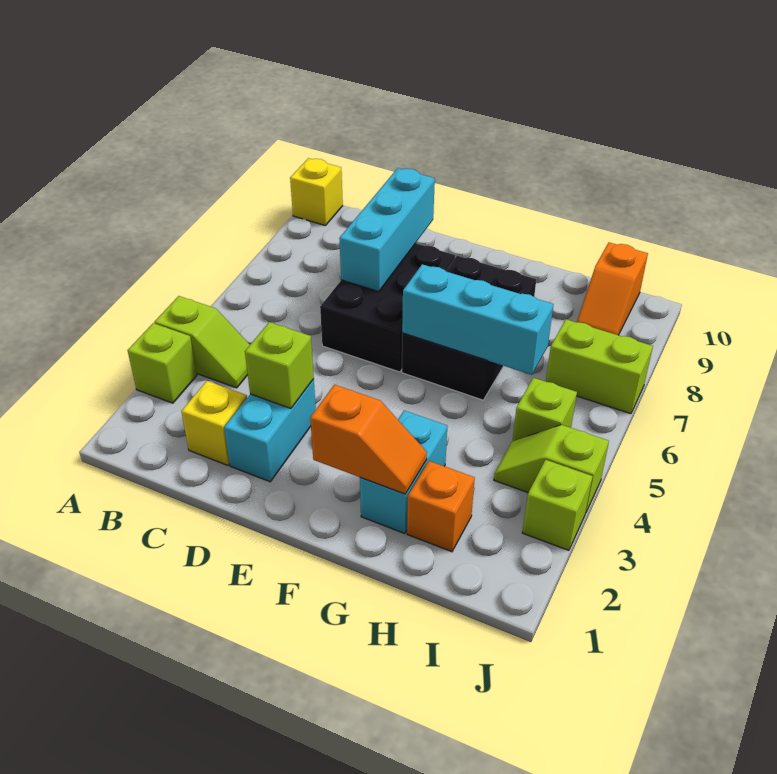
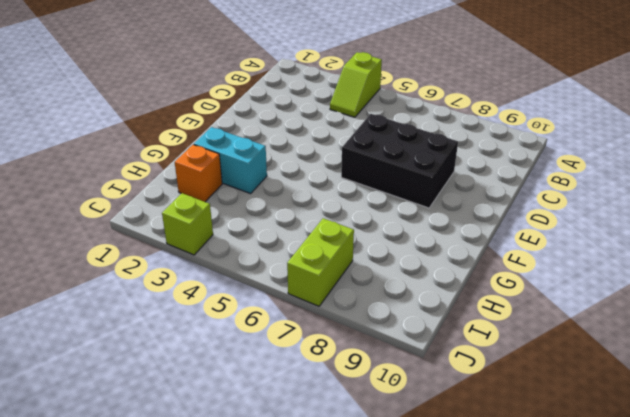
none -> lime brick A3 level 1
none -> yellow brick A10 level 1
none -> yellow brick C2 level 1

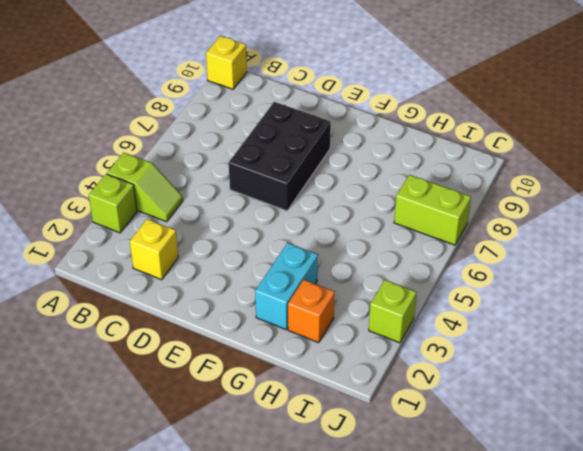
none -> cyan brick D2:D3 level 1
none -> black brick F6:G8 level 1
none -> lime slope I4:J4 level 1 top J

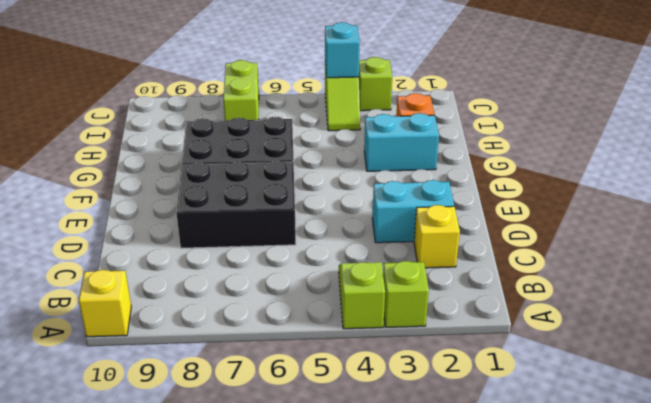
cyan brick J4 level 2 -> none
none -> lime brick I5 level 1
none -> orange slope I9:I10 level 1 top 10
none -> lime brick D3 level 2

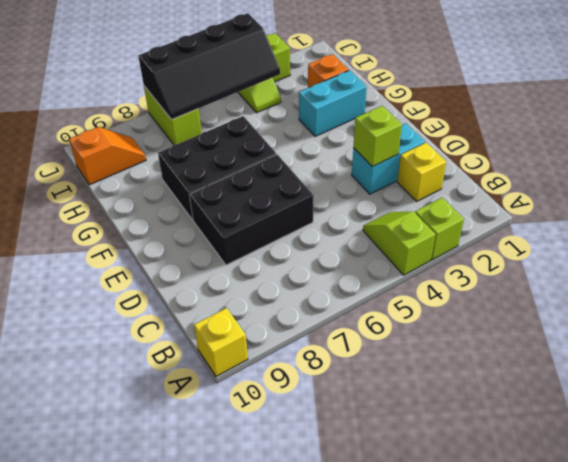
black slope I4:J7 level 2 top J -> none
none -> lime brick I5 level 1
none -> cyan brick D7:D9 level 2
none -> orange slope F2:G2 level 2 top F

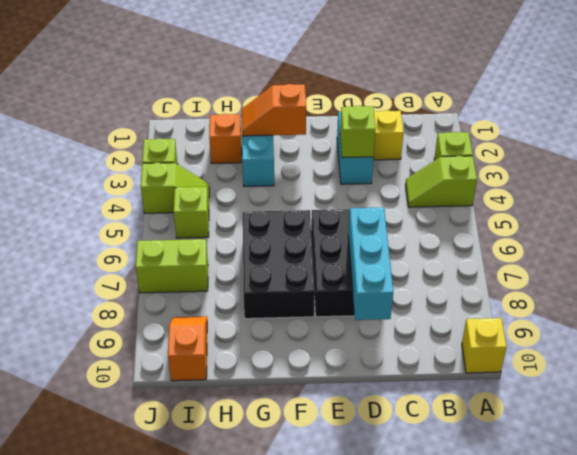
none -> cyan brick F6:H6 level 2

